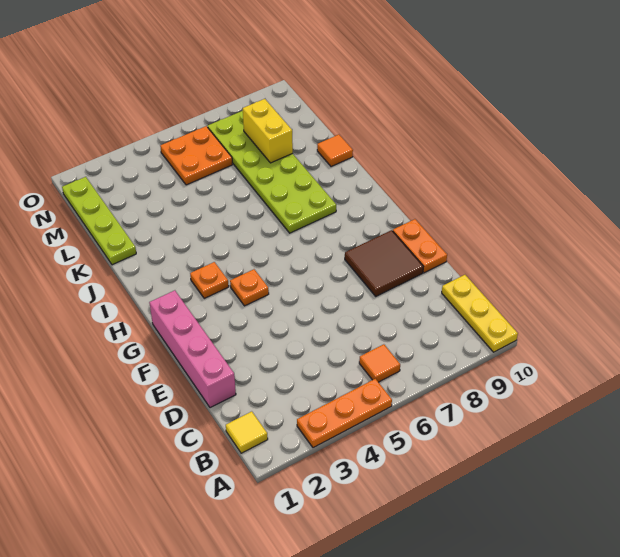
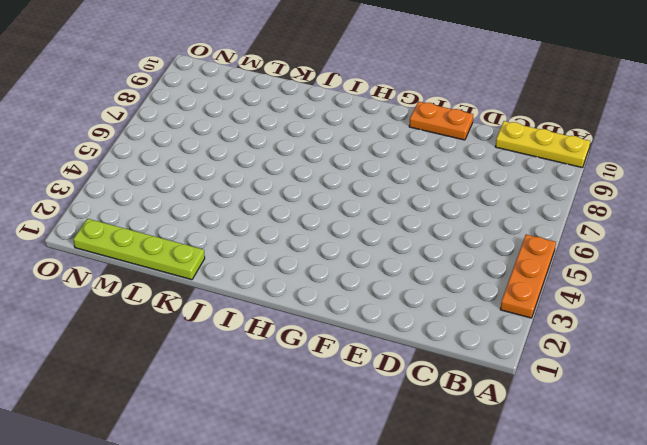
none -> yellow tile B1 level 1
none -> orange tile B6 level 1
none -> pink brick D1:G1 level 1

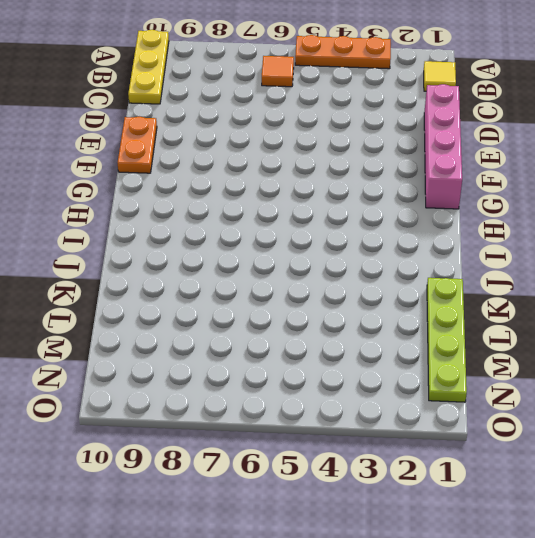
none -> brown tile E8:F9 level 1
none -> orange plate G4 level 1
none -> orange plate H3 level 1

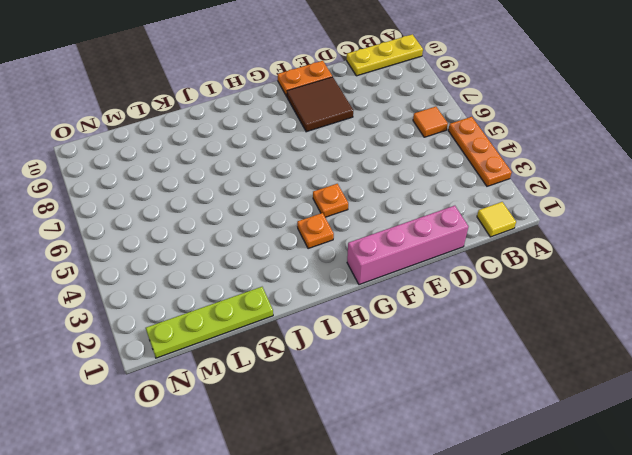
none -> lime plate I7:N8 level 1
none -> orange tile K10 level 1
none -> orange plate M5:N6 level 1

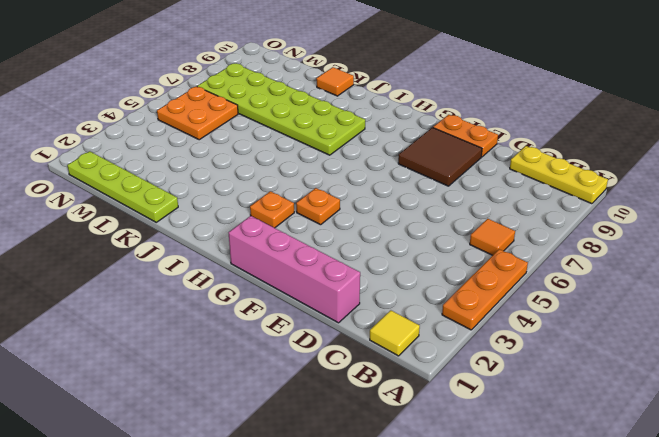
none -> yellow brick L8:M8 level 2

